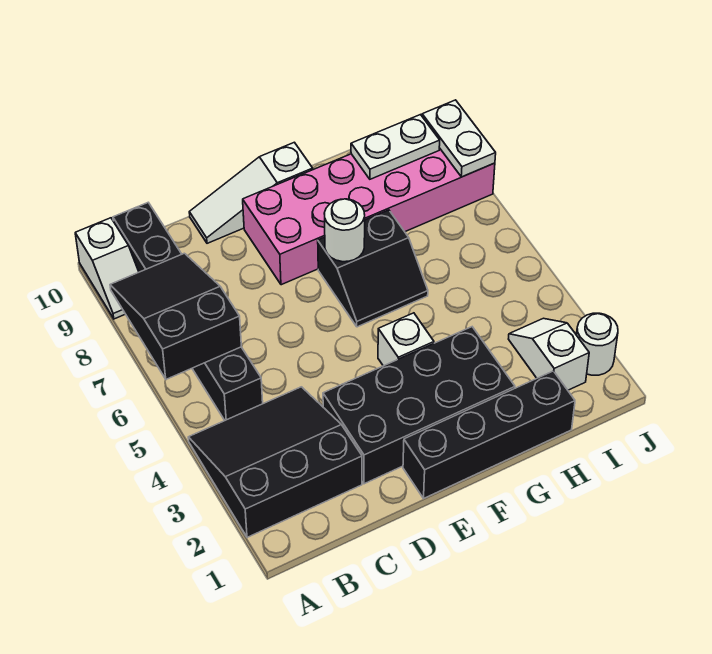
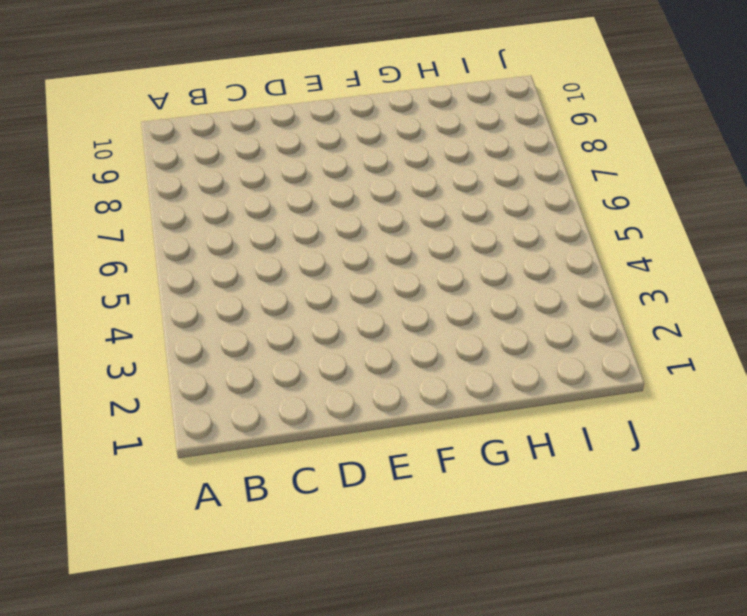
none -> black slope A2:C4 level 1 top 2
none -> white slope A9:A10 level 1 top 10
none -> black brick B5:B10 level 1

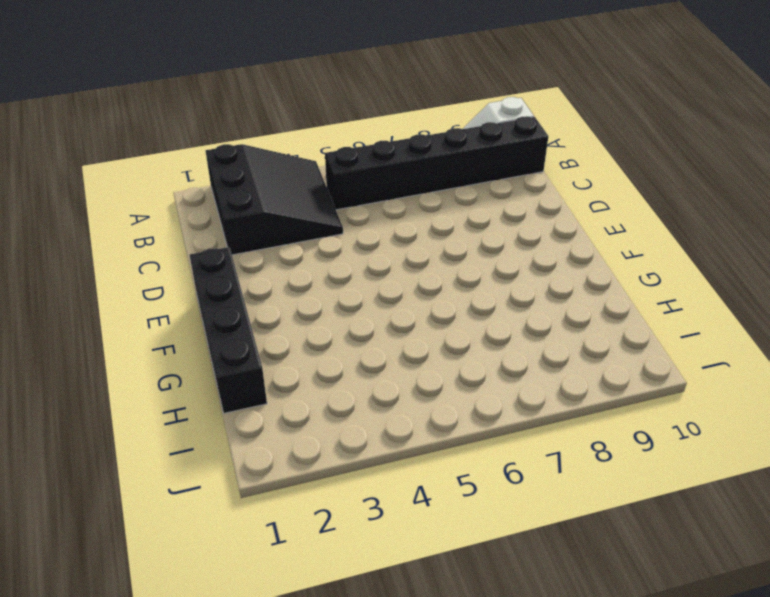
none -> black brick D2:G3 level 1
none -> white slope D10:F10 level 1 top F
none -> pink brick E8:J9 level 1

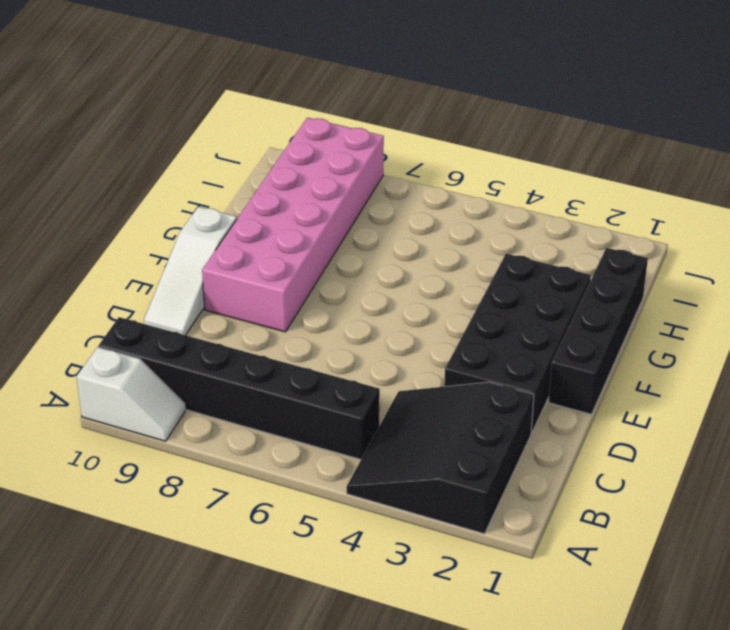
none -> white brick F4 level 1
none -> black slope F6:G7 level 1 top 7
none -> white slope I2:I3 level 1 top 2

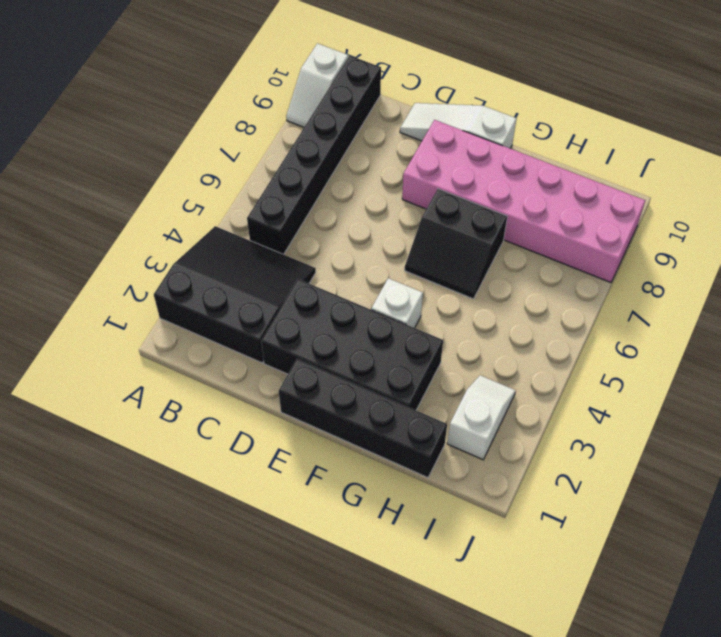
none -> white round brick J2 level 1
none -> black slope A6:B8 level 2 top 6
none -> white round brick F7 level 2

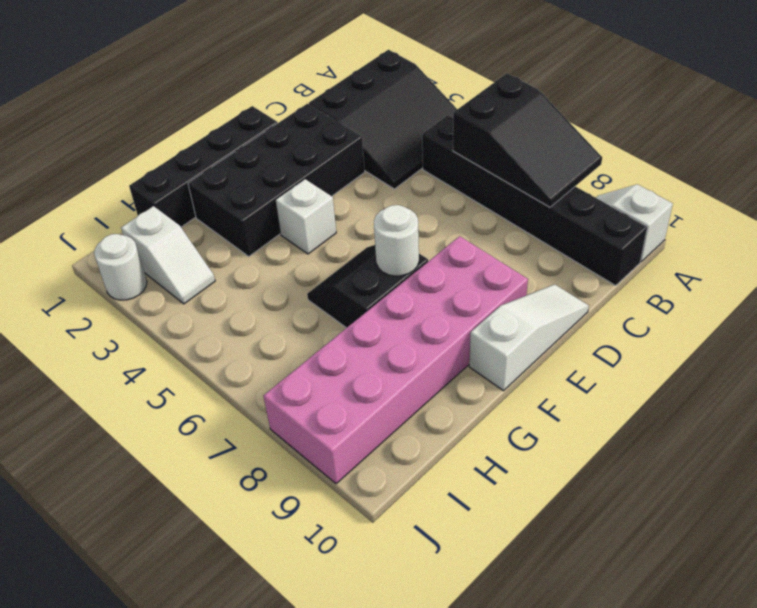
none -> white plate H9:I9 level 2
none -> white plate J8:J9 level 2

